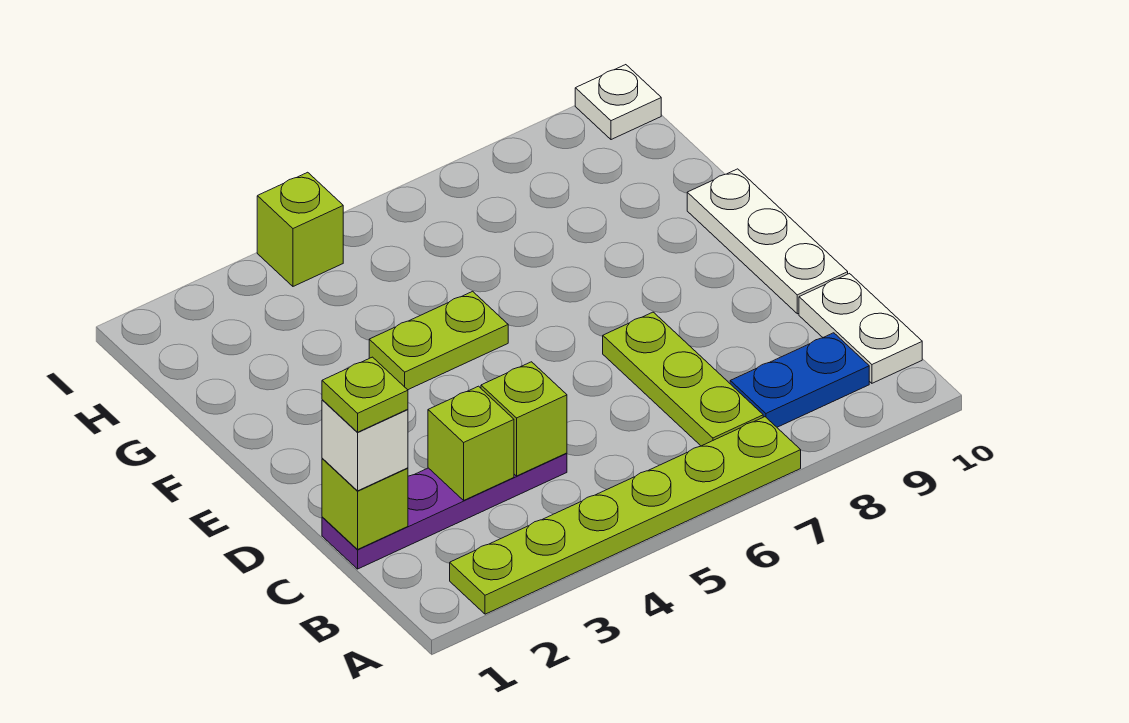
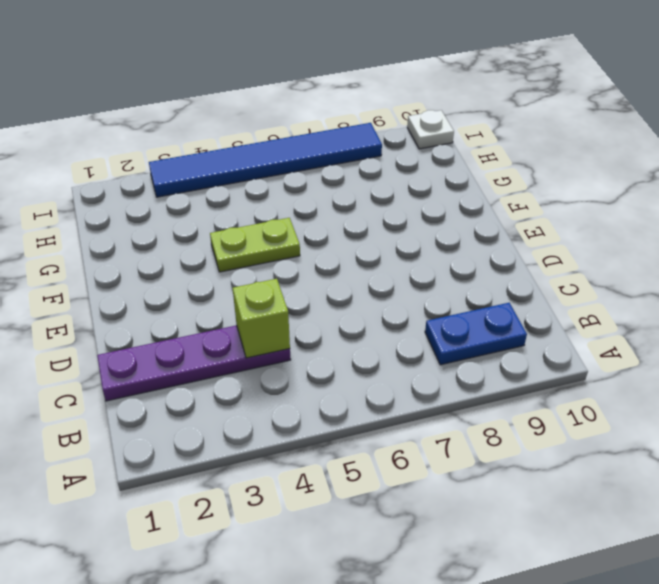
blue tile I3:I8 level 1 -> lime brick I4 level 1
none -> lime plate A2:A7 level 1
none -> lime plate B7:D7 level 1
none -> white plate B10:C10 level 1

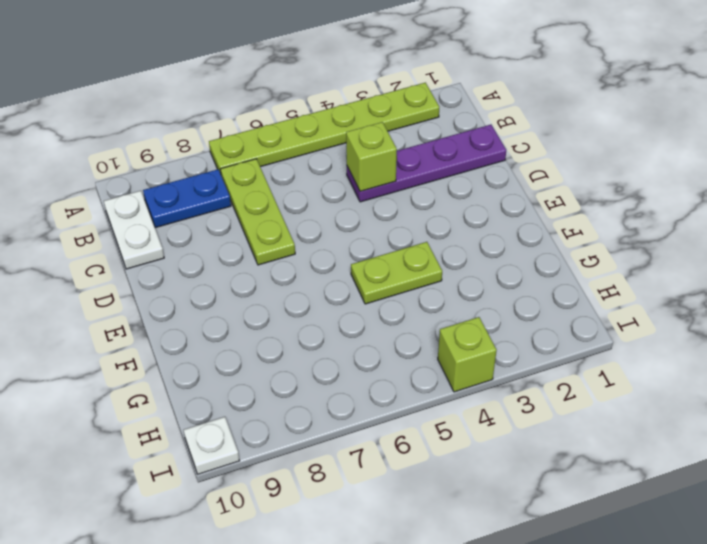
none -> white plate D10:F10 level 1
none -> lime brick C1 level 2
none -> lime brick C3 level 2

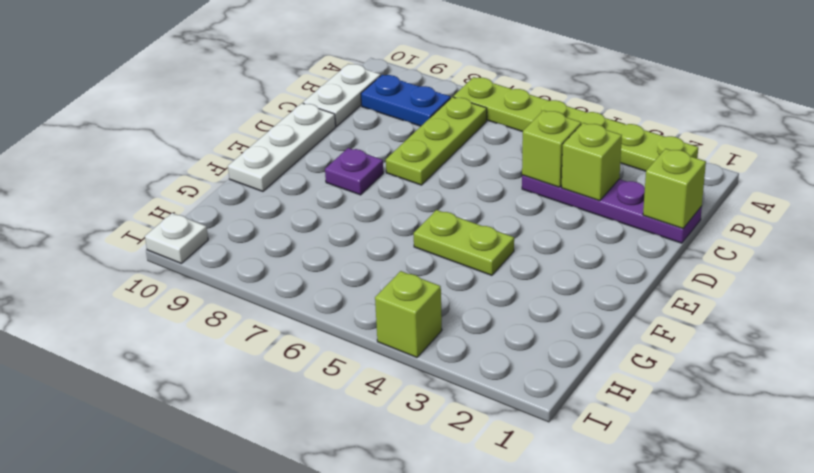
purple plate E8 level 1 -> none
none -> white brick C1 level 3
none -> lime plate C1 level 4

